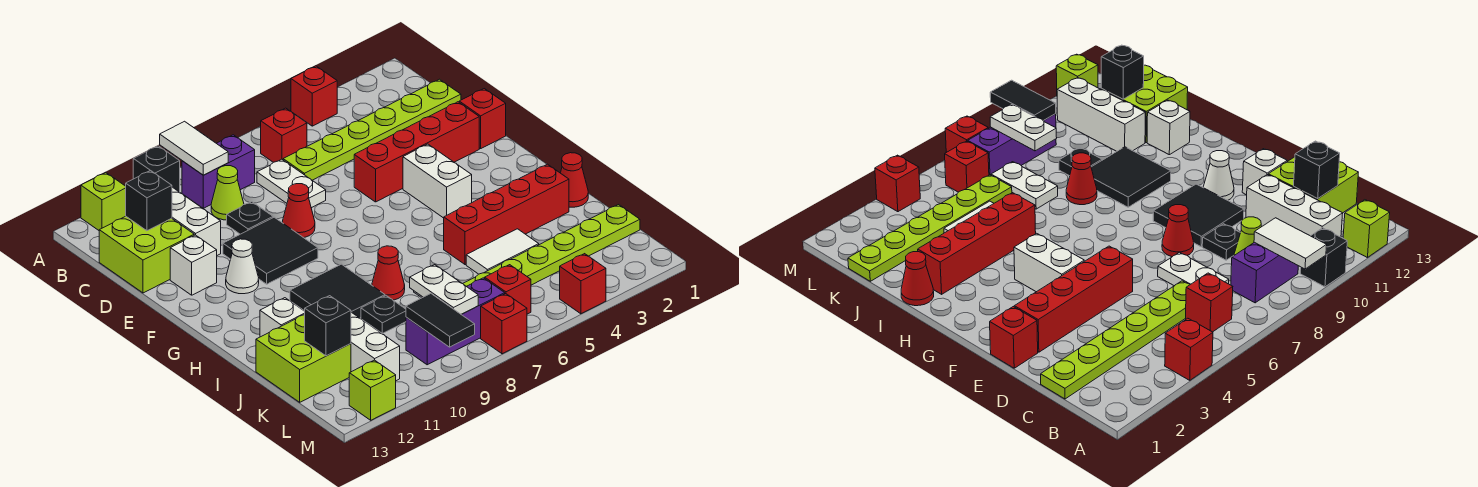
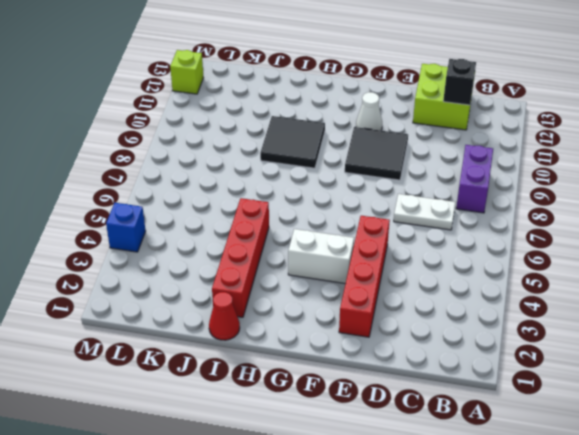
blue brick M4 level 1 -> red brick M4 level 1
none -> red brick A4 level 1
none -> black brick A10 level 1
none -> lime brick A12 level 1
none -> red brick B6 level 1

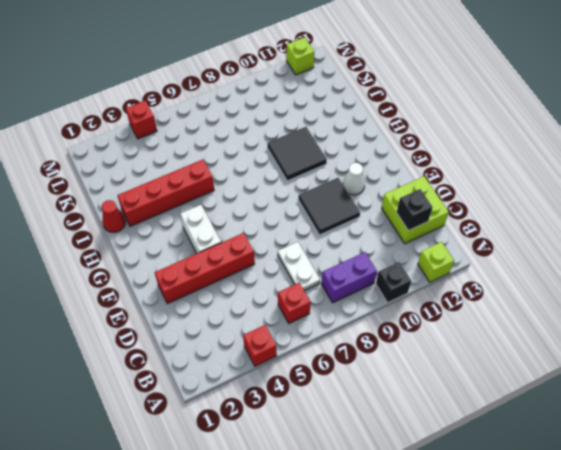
none -> white brick B11:D11 level 1
none -> lime plate C1:C6 level 1
none -> lime cone C9 level 1
none -> black plate D9 level 1

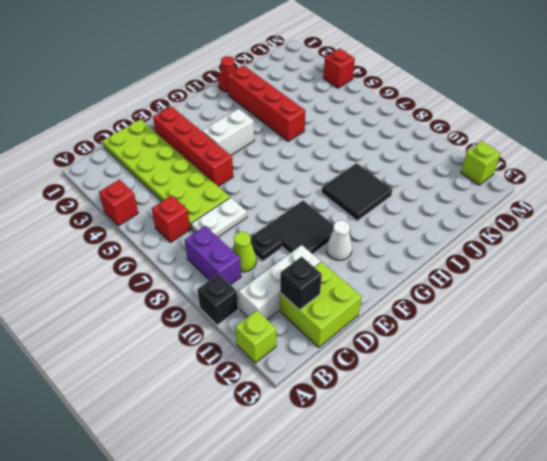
lime plate C1:D6 level 1 -> lime plate C1:C6 level 1
none -> red brick E1 level 1
none -> red cone E8 level 1
none -> white brick E12 level 1
none -> red cone I8 level 1

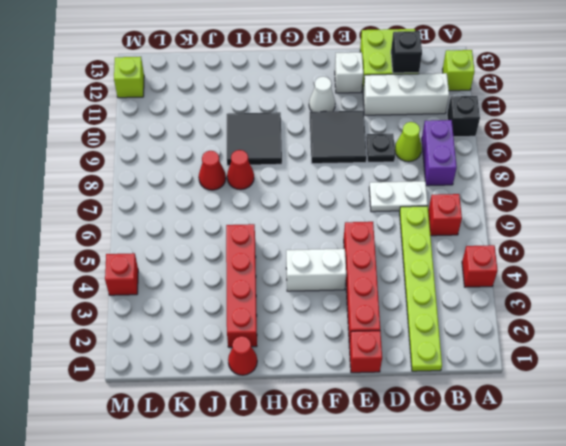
red cone J8 level 1 -> red cone E8 level 1
none -> white brick I12 level 1
none -> white tile J4:J5 level 1
none -> white plate J7:K7 level 1
none -> black plate J9 level 1

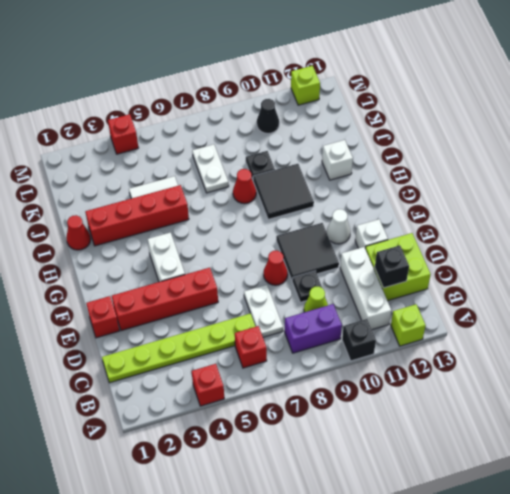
black cone L10 level 1 -> none
none -> white brick J11:L11 level 1
none -> lime brick J12:K13 level 1
none -> lime plate K1:K6 level 1
none -> red brick L6 level 1

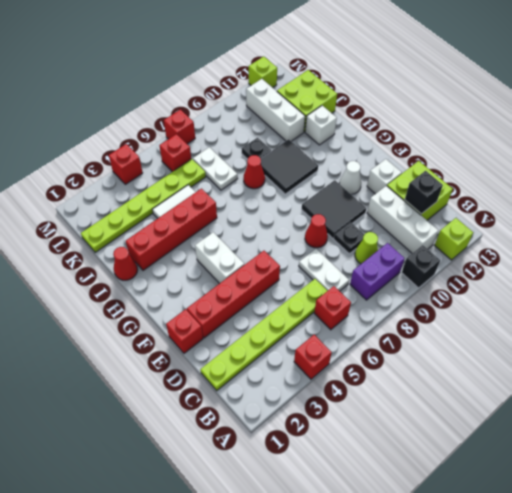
none -> purple brick L7:L9 level 1
none -> white tile A9:B9 level 2
none -> white plate K8:L8 level 2
none -> black brick K12 level 2

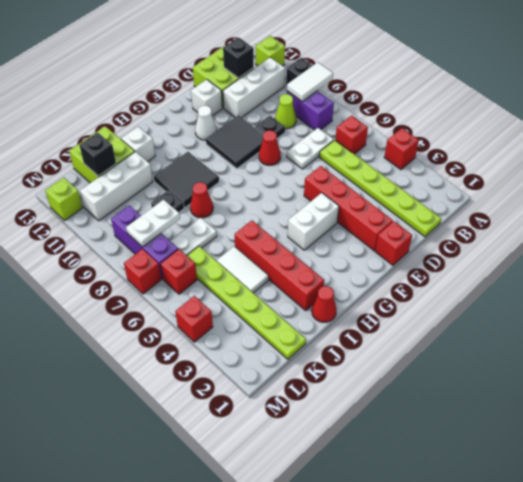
none -> black tile L9:M9 level 2

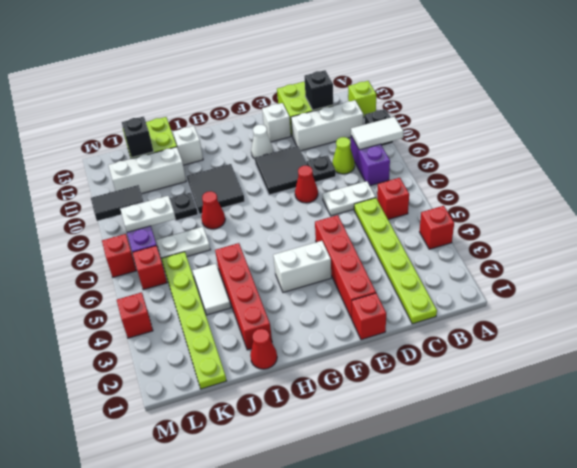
none -> lime brick M12 level 1

